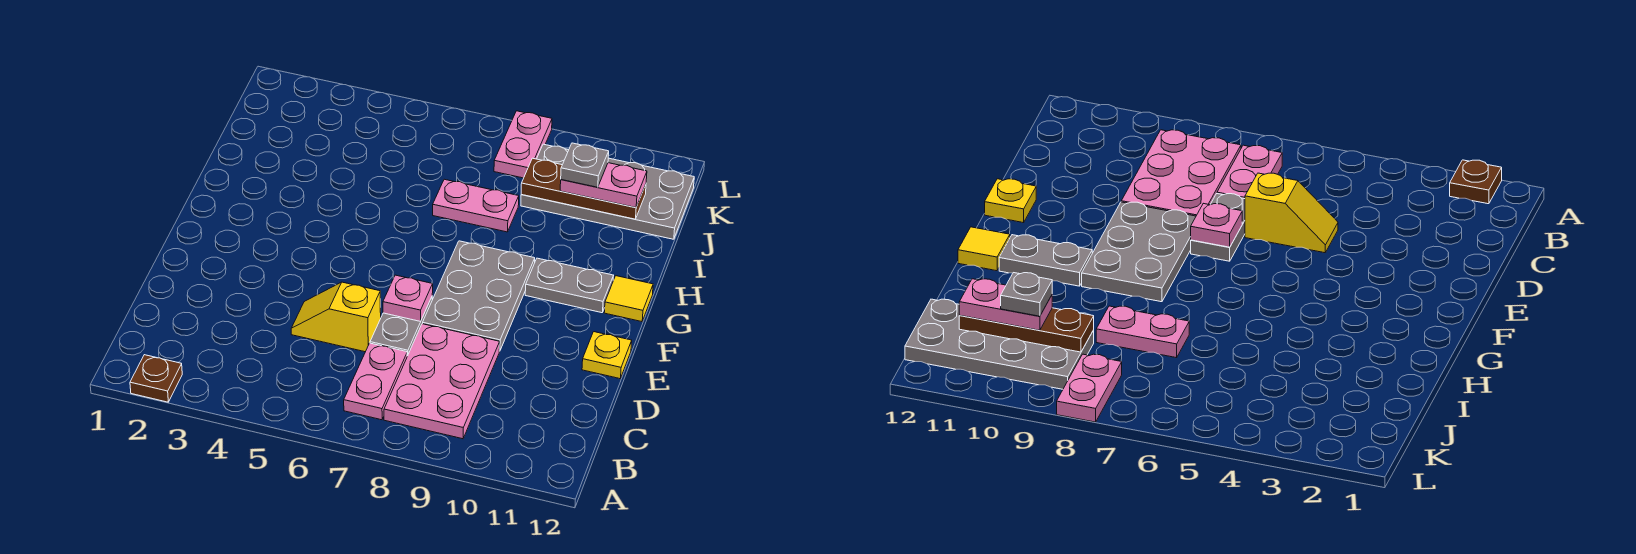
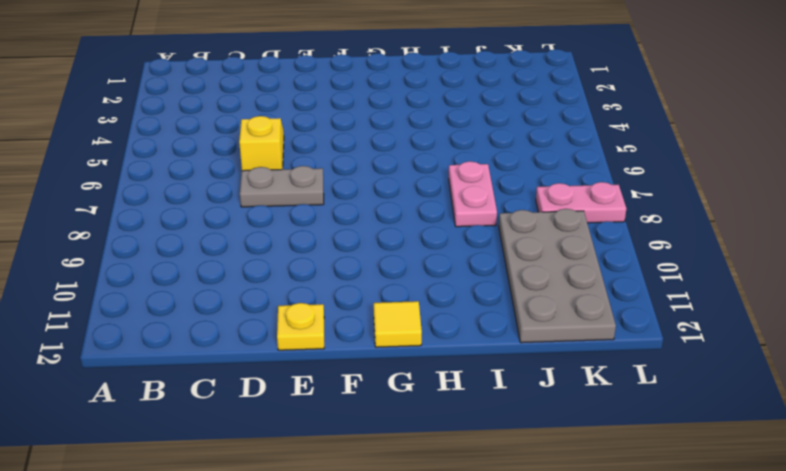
none -> brown plate A2 level 1
none -> pink plate B7:C7 level 1
none -> pink plate B8:D9 level 1

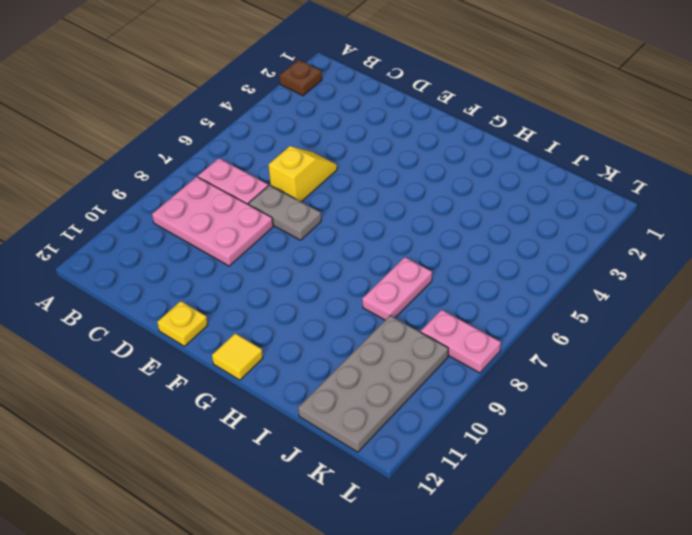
none -> grey plate E8:G9 level 1
none -> grey plate G10:G11 level 1
none -> pink plate E7 level 2

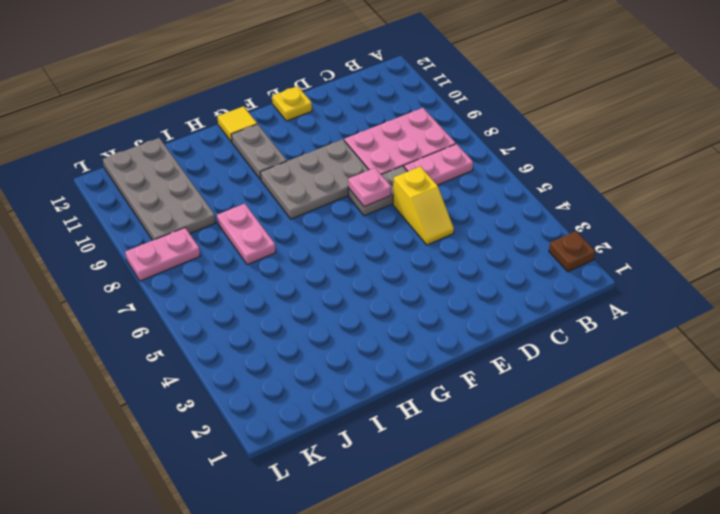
none -> brown plate J9:J11 level 2
none -> pink plate J10:J11 level 3
none -> grey plate J10 level 4

